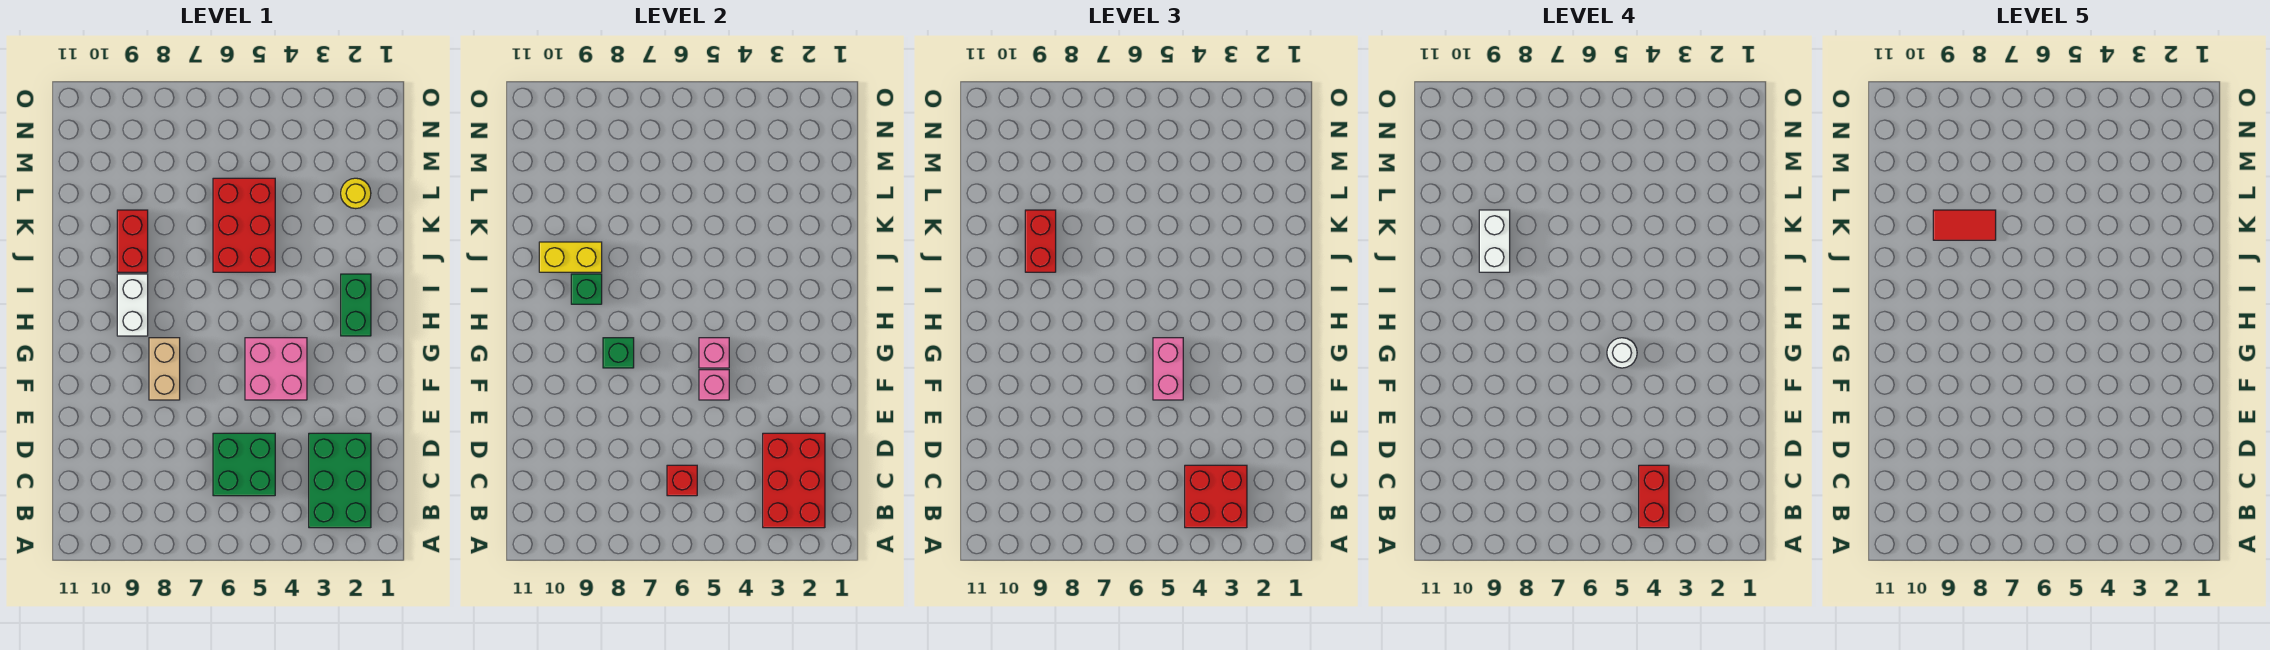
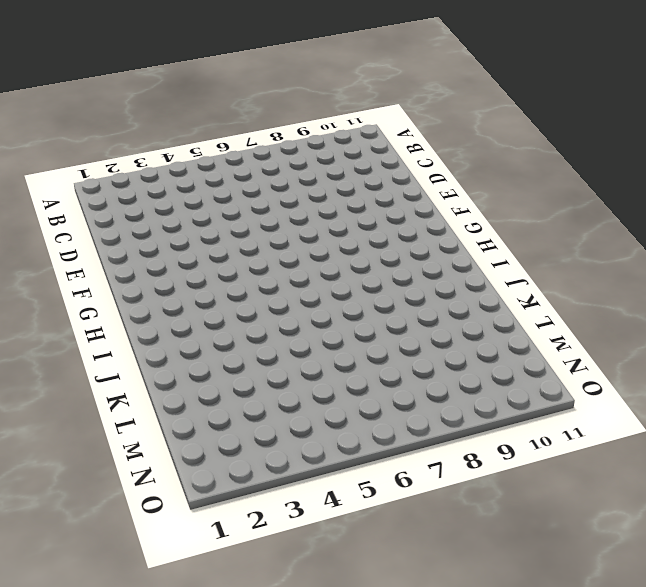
none -> green brick B2:D3 level 1
none -> green brick C5:D6 level 1
none -> pink brick F4:G5 level 1

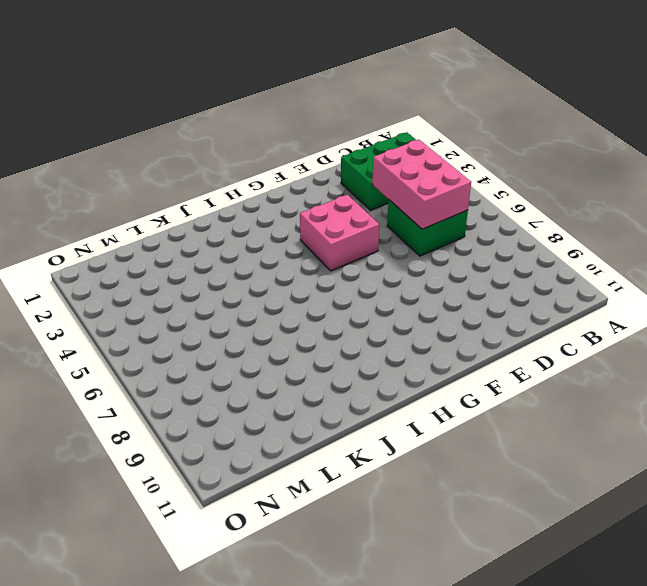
pink brick C4:D6 level 2 -> red brick C6 level 2
none -> tan brick F8:G8 level 1
none -> green brick H2:I2 level 1
none -> white brick H9:I9 level 1

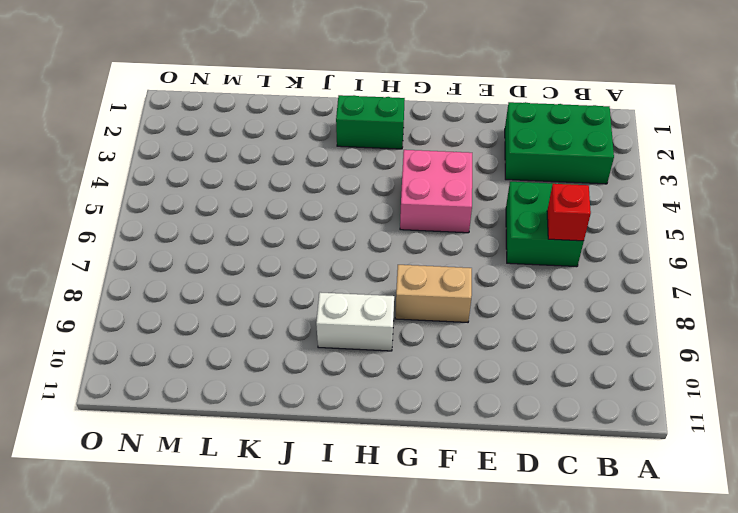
none -> red brick J5:L6 level 1
none -> red brick J9:K9 level 1
none -> yellow round brick L2 level 1

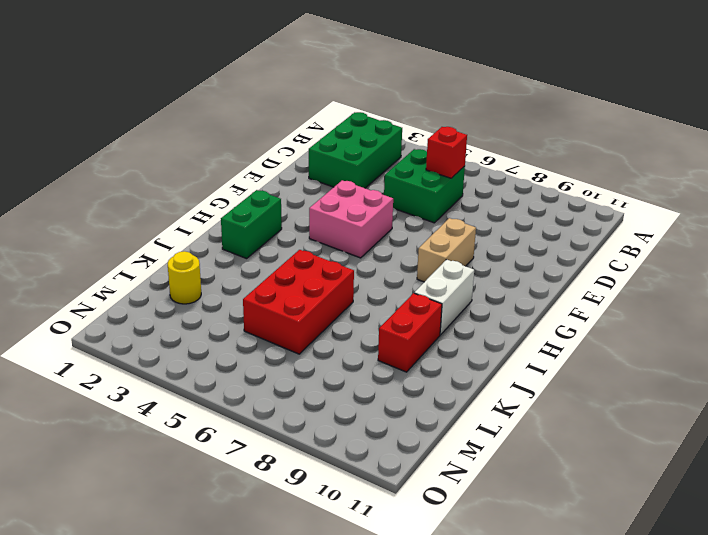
none -> red brick B2:D3 level 2
none -> pink brick F5 level 2
none -> pink brick G5 level 2

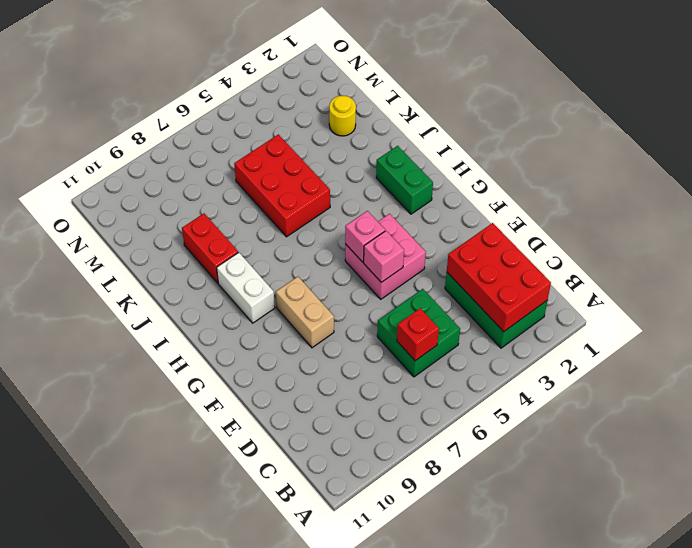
none -> green brick G8 level 2
none -> green brick I9 level 2
none -> yellow brick J9:J10 level 2

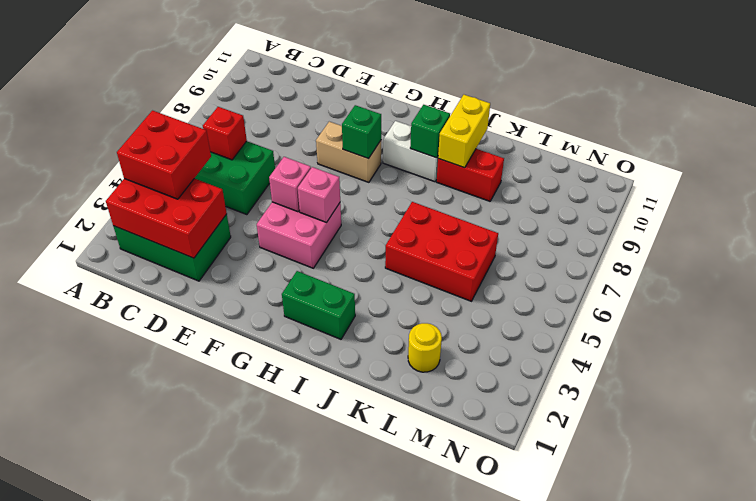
none -> pink brick F5:G5 level 3
none -> red brick J9:K9 level 3
none -> red brick B4:C4 level 4

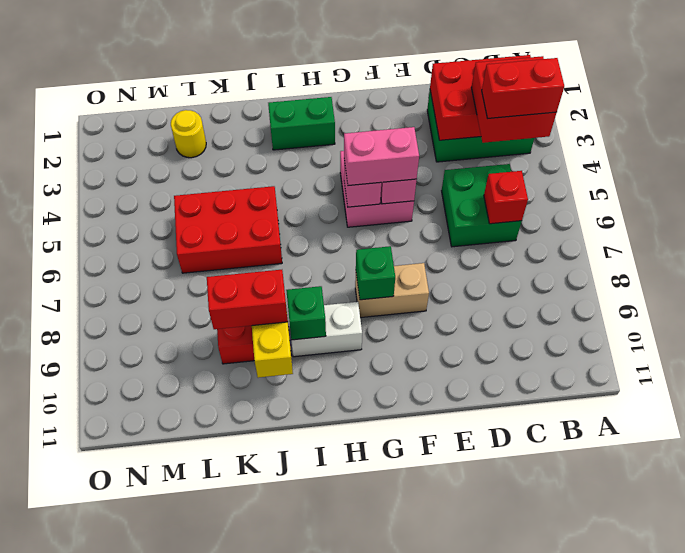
none -> white round brick G5 level 4
none -> white brick J9:K9 level 4
none -> red tile K8:K9 level 5

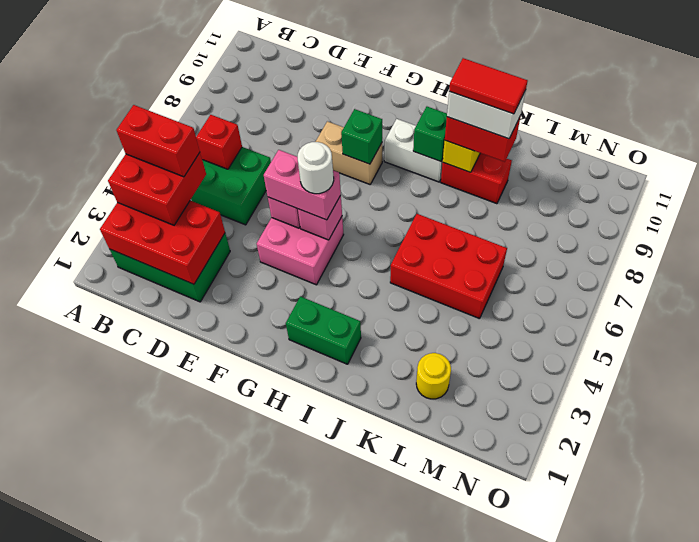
red tile J9:K9 level 5 -> red tile K8:K9 level 5

